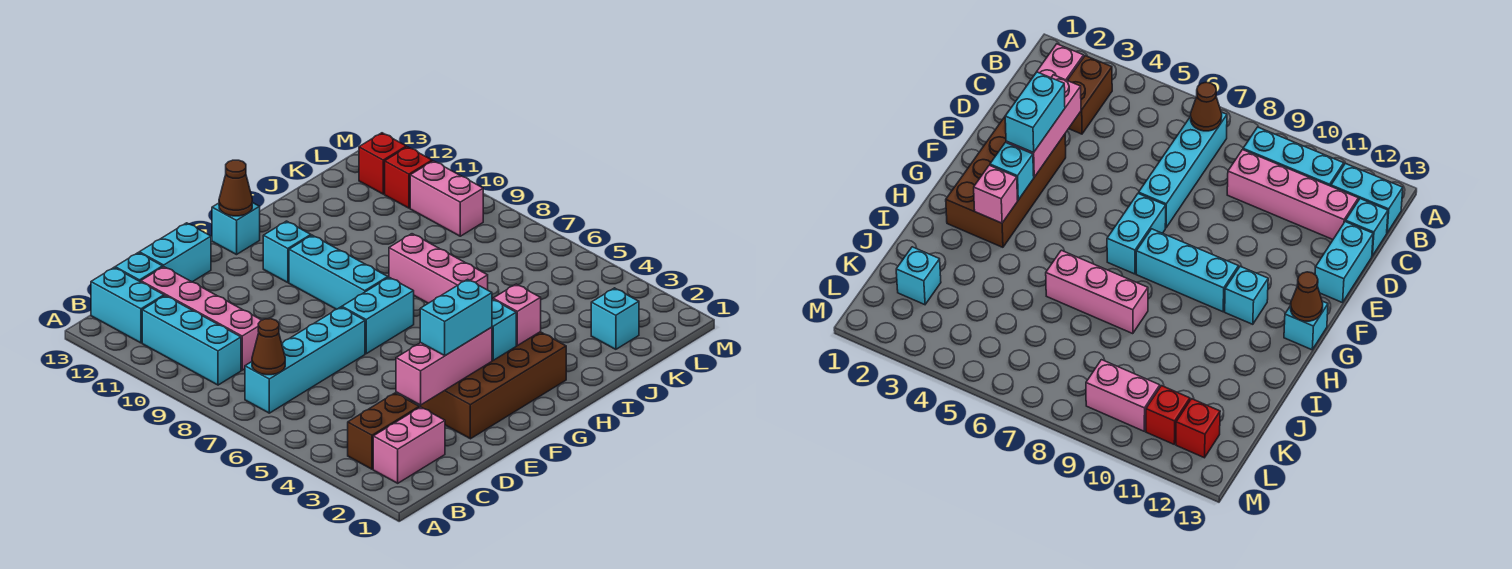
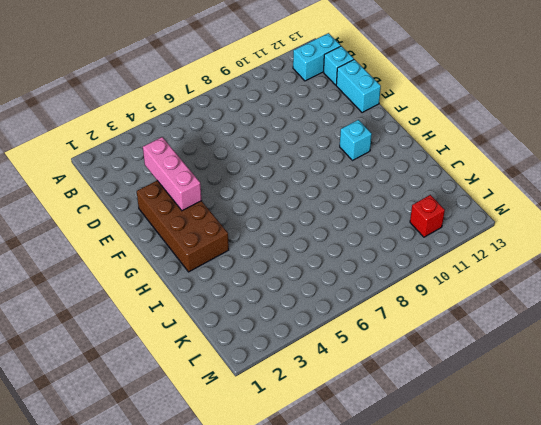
none -> pink brick B2:C2 level 1
none -> brown brick B3:C3 level 1
none -> cyan brick B7:E7 level 1

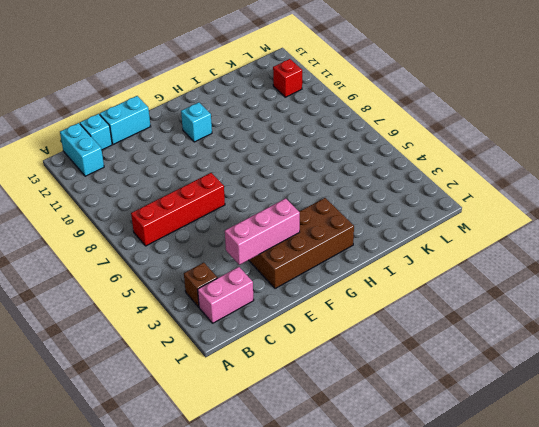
brown brick B3 level 1 -> brown brick B3:C3 level 1
red brick B7:E7 level 1 -> cyan brick B7:E7 level 1
none -> cyan brick B9:B11 level 1
none -> pink brick C9:C12 level 1
none -> cyan brick F7:G7 level 1

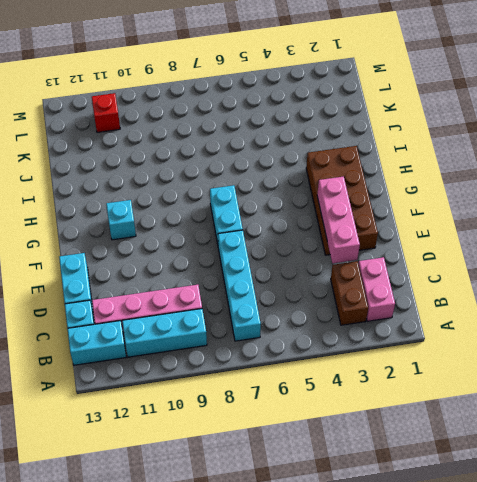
none -> cyan brick G8:G10 level 1
none -> cyan brick G13 level 1
none -> pink brick I6:I8 level 1

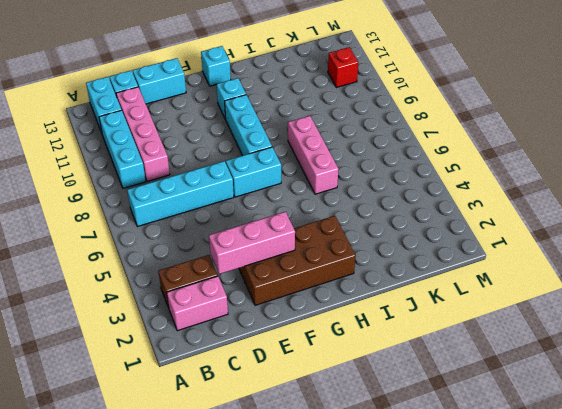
none -> cyan brick K2 level 1
none -> pink brick L9:L10 level 1
none -> red brick L12 level 1

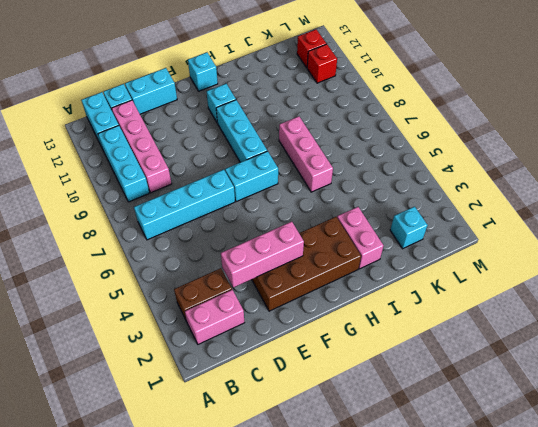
pink brick I2:I3 level 1 -> pink brick L9:L10 level 1
none -> brown cone B7 level 2
none -> cyan brick G3 level 2
none -> brown cone G13 level 2

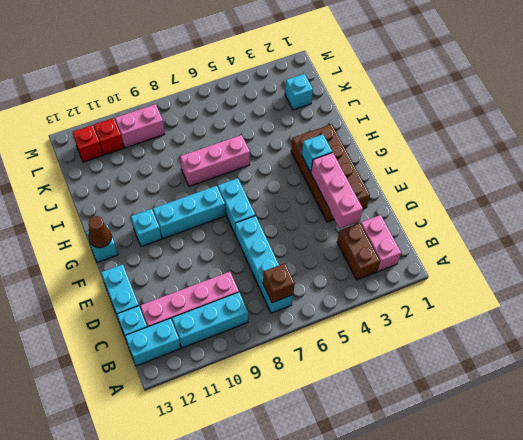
brown brick B7 level 2 -> brown cone B7 level 2
none -> pink brick H3 level 2
none -> cyan brick E3:F3 level 3

